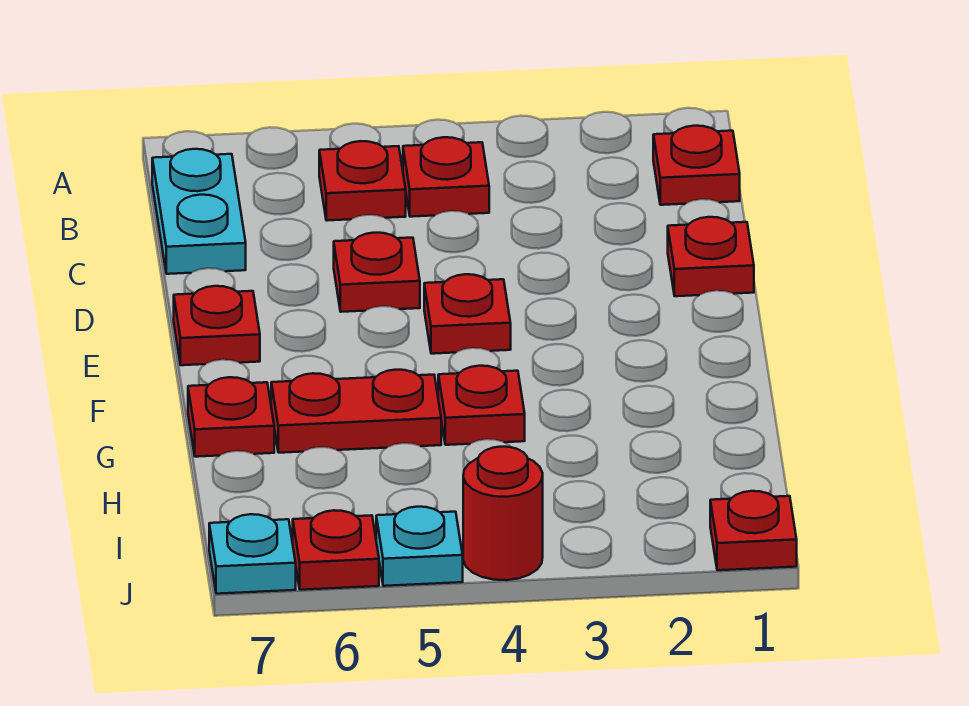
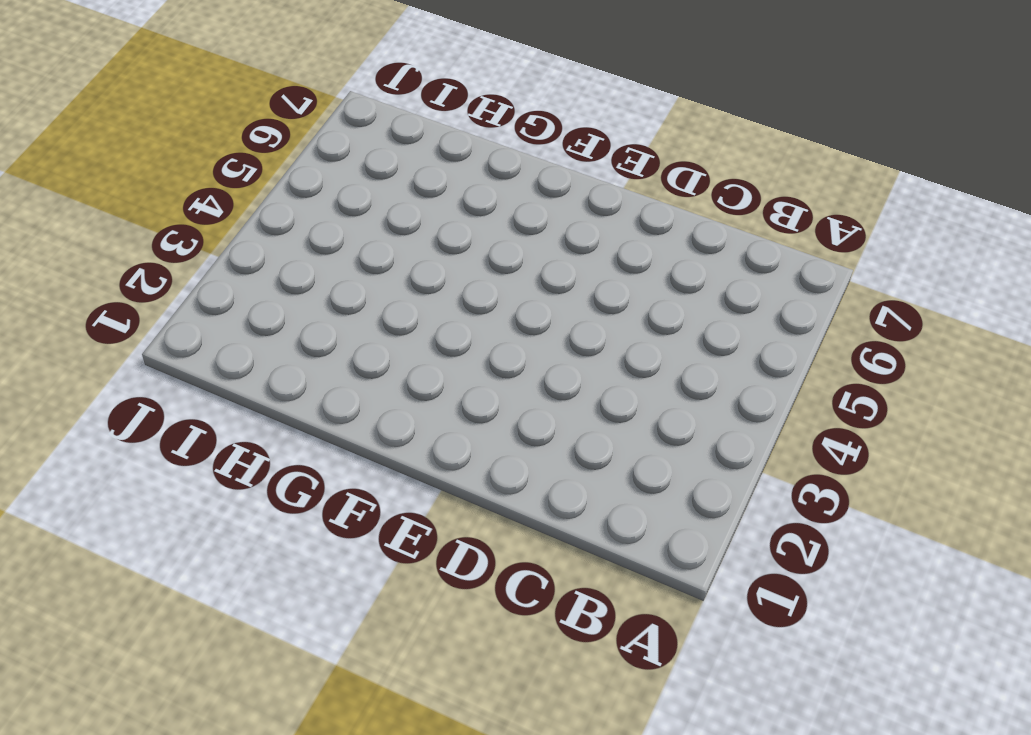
none -> red plate B1 level 1
none -> red plate B4 level 1
none -> red plate B5 level 1

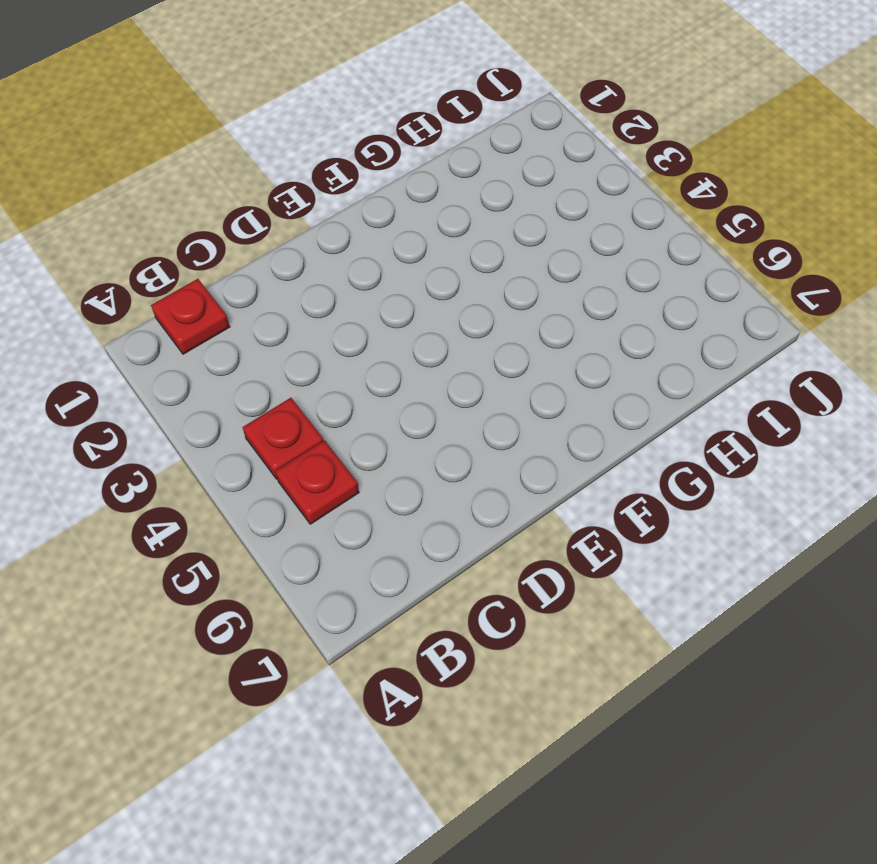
none -> cyan plate B7:C7 level 1
none -> red plate D1 level 1
none -> red plate D5 level 1

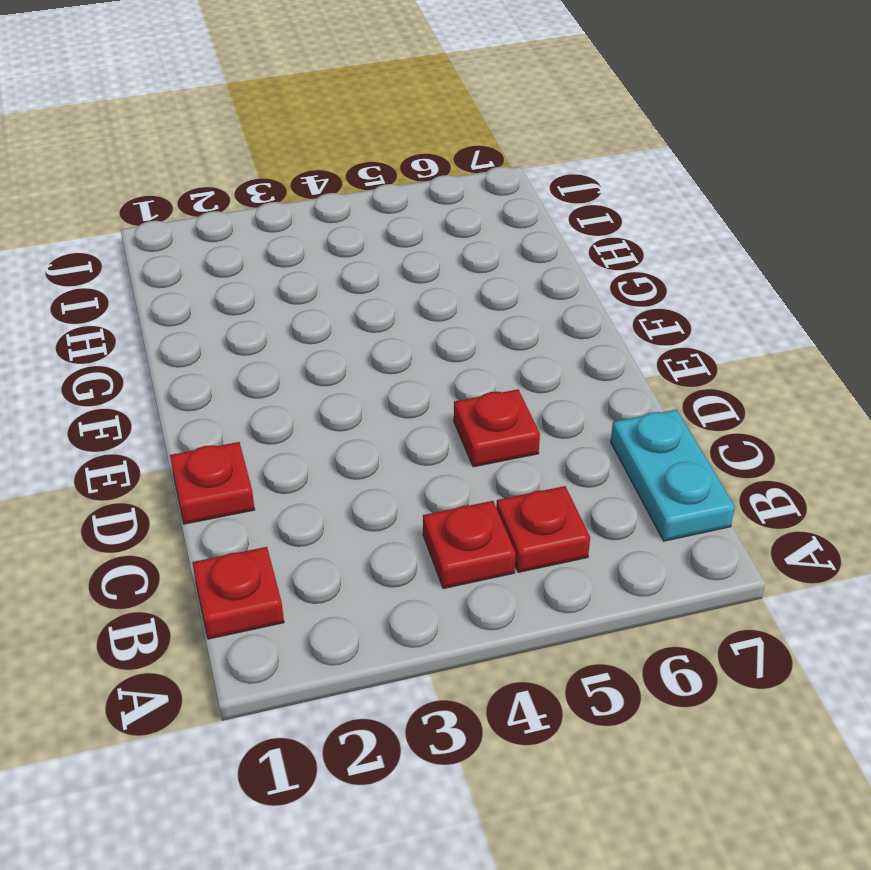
none -> red plate E4 level 1
none -> red plate E7 level 1
none -> red plate G4 level 1

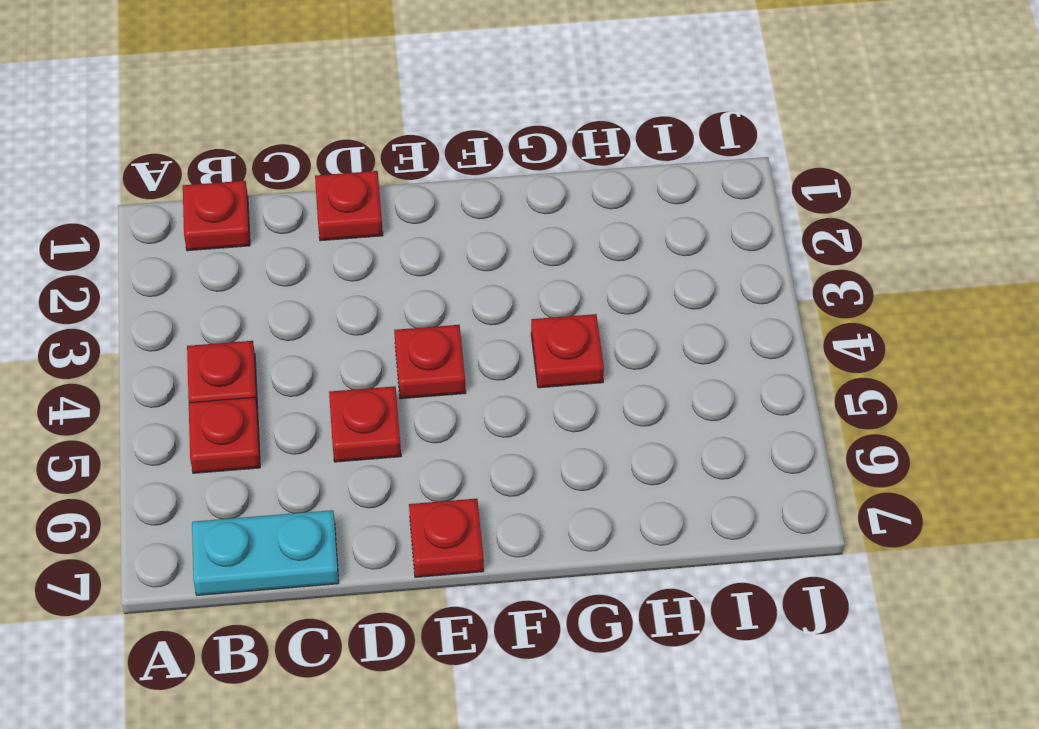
none -> red plate G5:G6 level 1
none -> red plate G7 level 1
none -> red plate J1 level 1

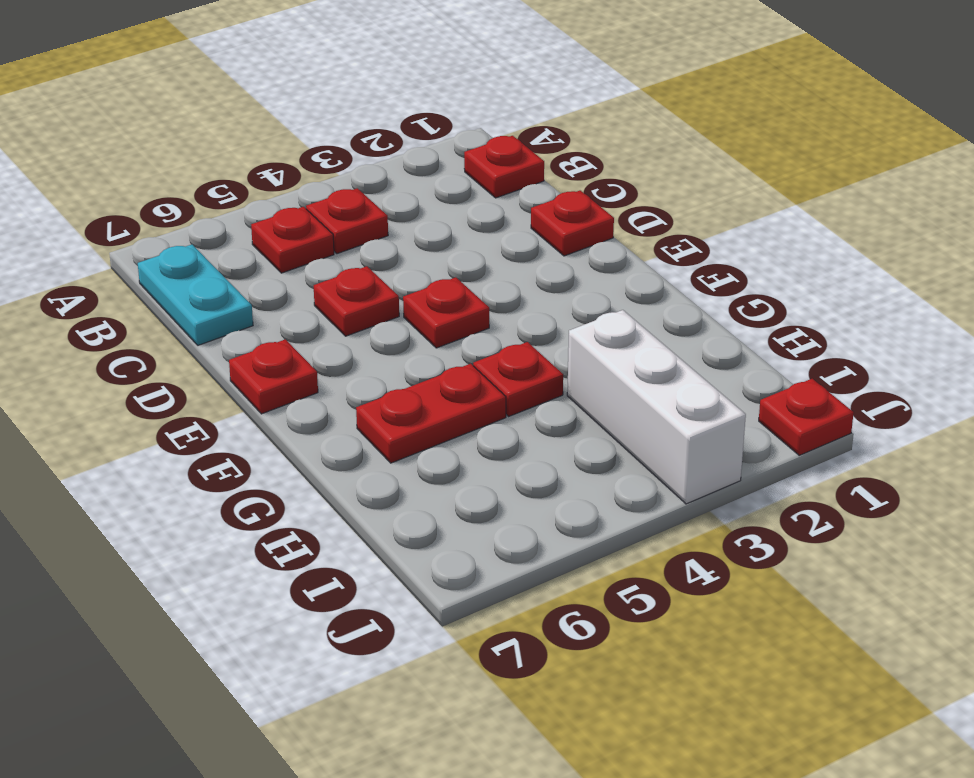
white brick H3:J3 level 1 -> none
none -> red plate G7 level 1
none -> red round brick J4 level 1
none -> cyan plate J5 level 1

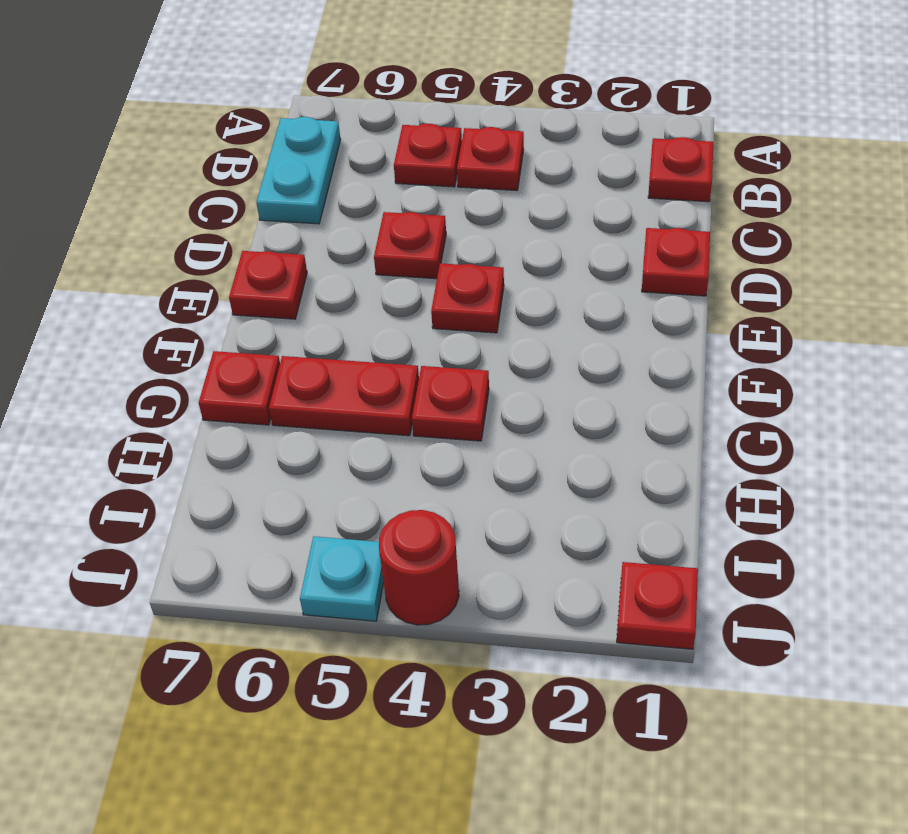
none -> red plate J6 level 1
none -> cyan plate J7 level 1

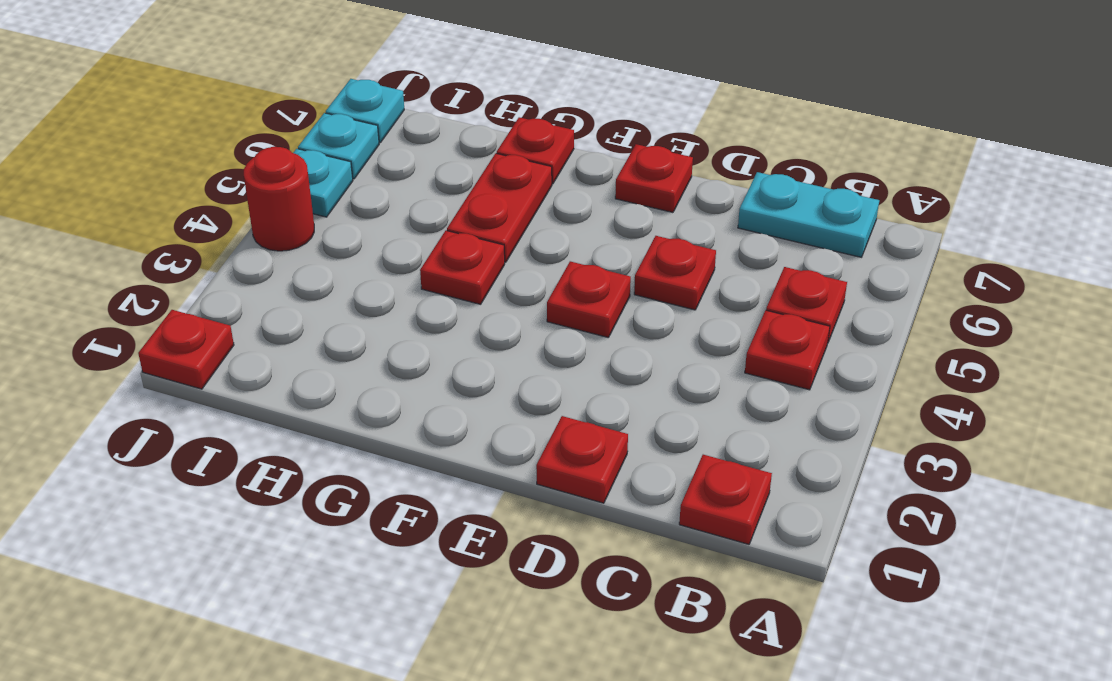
cyan plate J6 level 1 -> red plate J6 level 1

